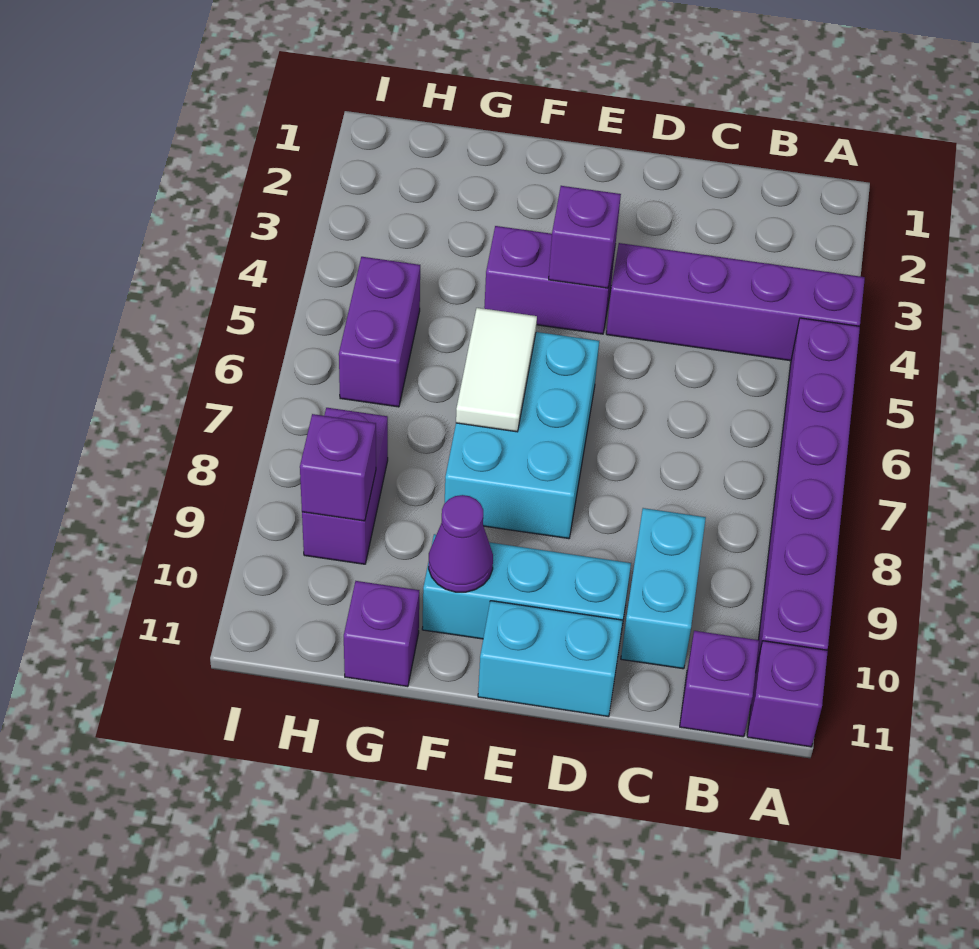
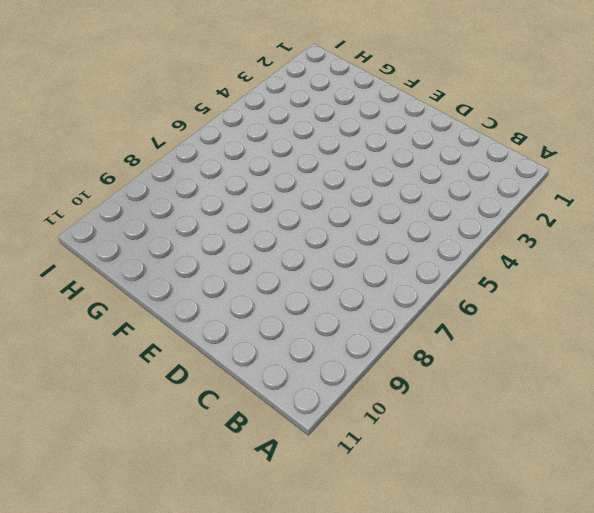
none -> purple brick A4:D4 level 1
none -> purple brick A5:A10 level 1
none -> purple brick A11 level 1

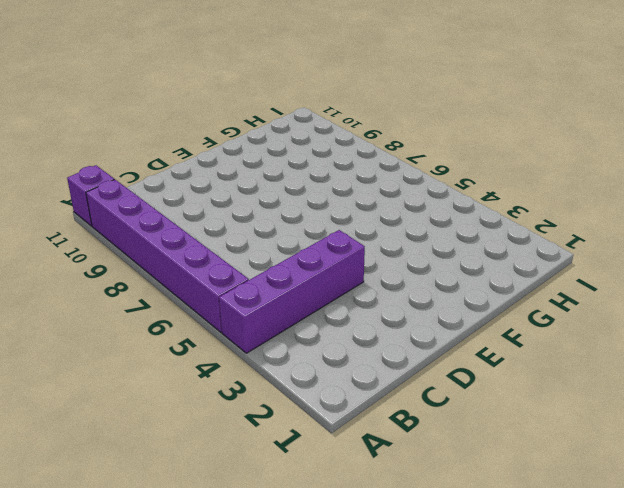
none -> purple brick B11 level 1
none -> cyan brick C9:C10 level 1
none -> cyan brick D10:F10 level 1

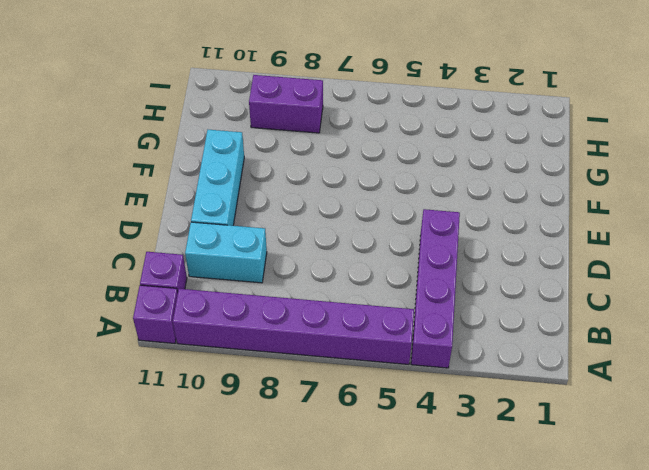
none -> cyan brick D11:E11 level 1
none -> purple brick E4:F4 level 1
none -> cyan brick E6:F8 level 1

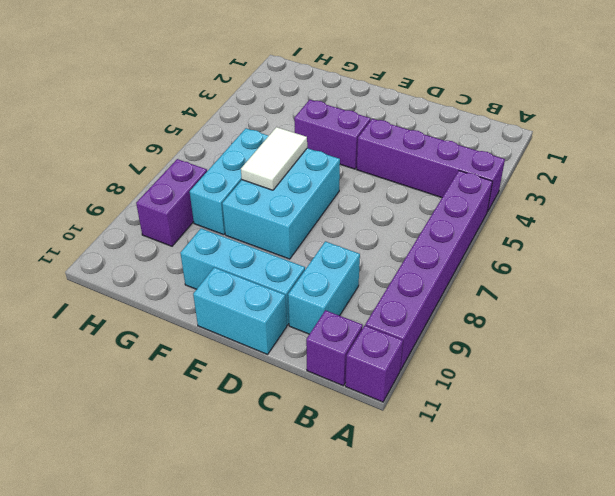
cyan brick G6:G8 level 1 -> none
none -> purple brick G11 level 1
none -> purple brick H5:H6 level 1
none -> purple brick E4 level 2

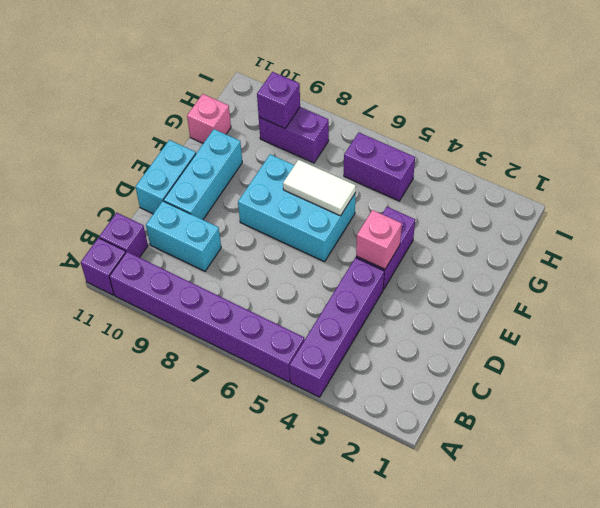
pink brick E4 level 2 -> purple brick E4 level 2
pink brick G11 level 1 -> purple brick G11 level 1
none -> purple cone F10 level 2

